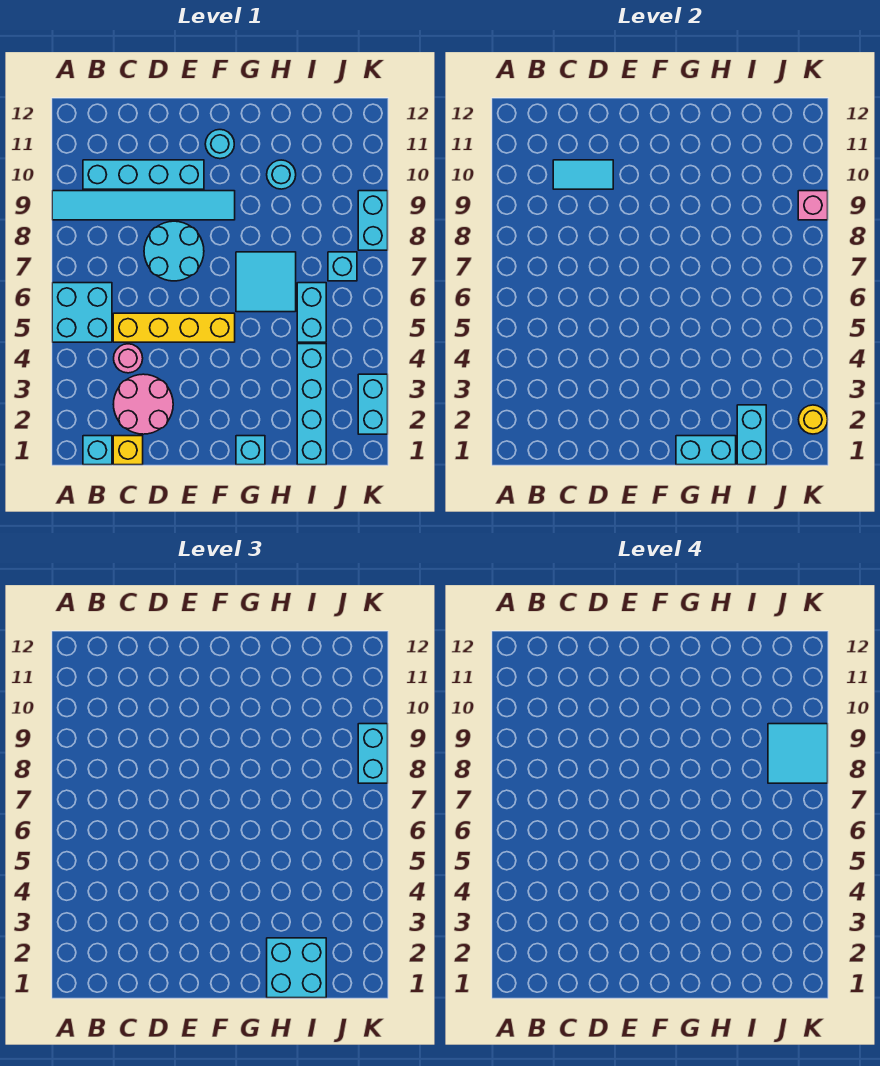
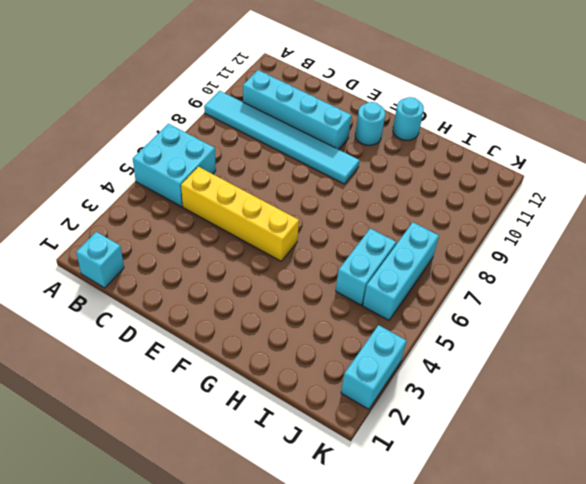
cyan round brick G12 level 1 -> cyan round brick H10 level 1
cyan brick J5:J7 level 1 -> cyan brick J7 level 1
none -> yellow brick C1 level 1
none -> pink round brick C2:D3 level 1
none -> pink round brick C4 level 1

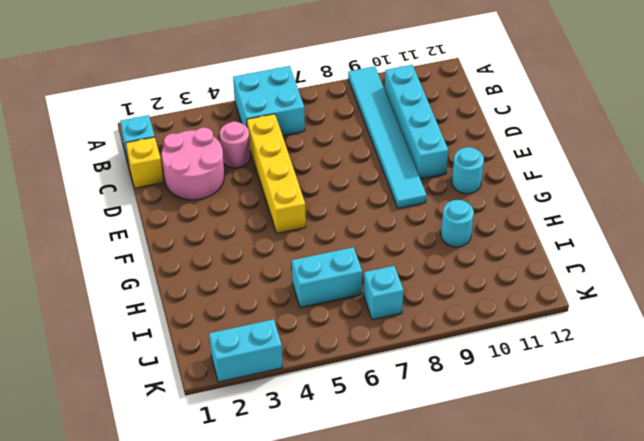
none -> cyan round brick D7:E8 level 1
none -> cyan brick G1 level 1
none -> cyan tile G6:H7 level 1

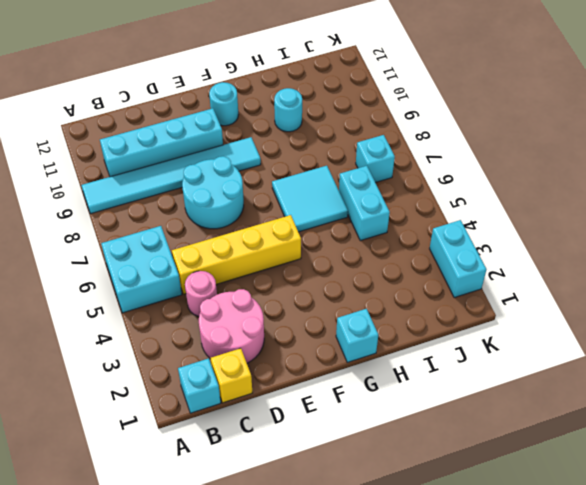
none -> cyan brick I1:I4 level 1
none -> cyan brick K8:K9 level 1
none -> cyan tile C10:D10 level 2

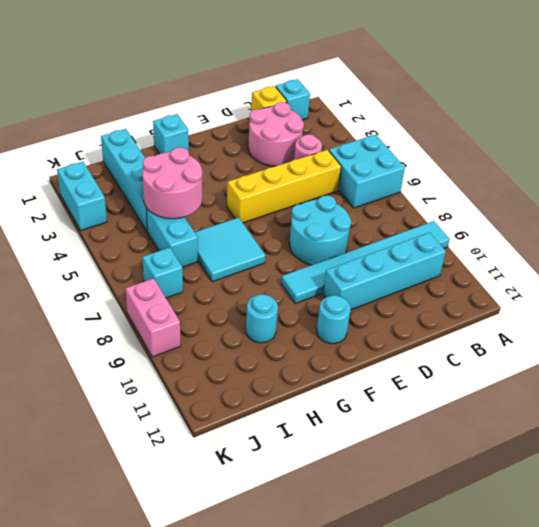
pink round brick H4:I5 level 2 -> none
pink brick K8:K9 level 1 -> cyan brick K8:K9 level 1
none -> cyan tile C10:D10 level 2
none -> cyan brick G1:H1 level 2
none -> cyan brick I1:I2 level 2

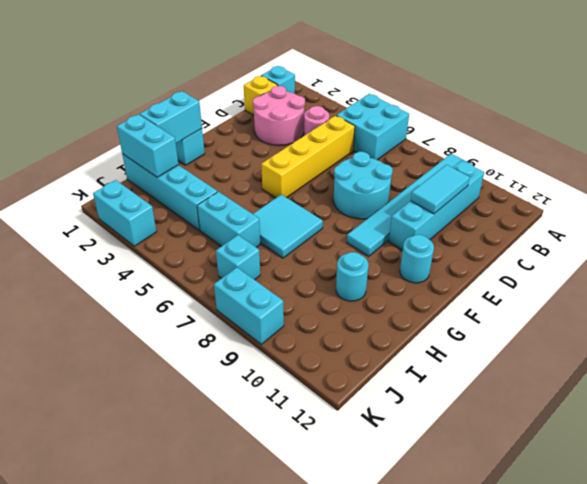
none -> yellow round brick K2 level 2
none -> pink brick K9 level 2
none -> cyan brick H1:I2 level 3

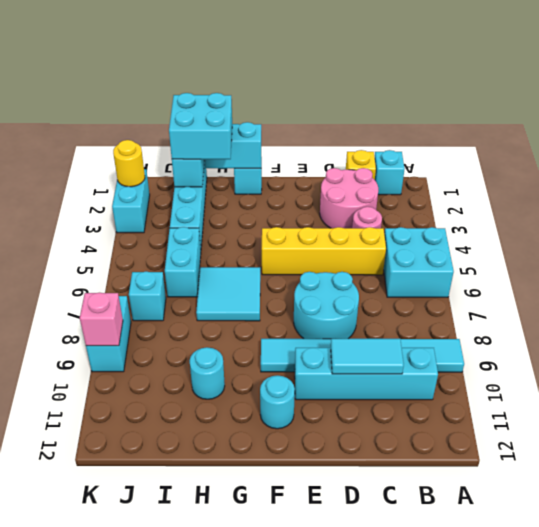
none -> cyan brick K8:K9 level 3
none -> cyan tile J8:K9 level 4

